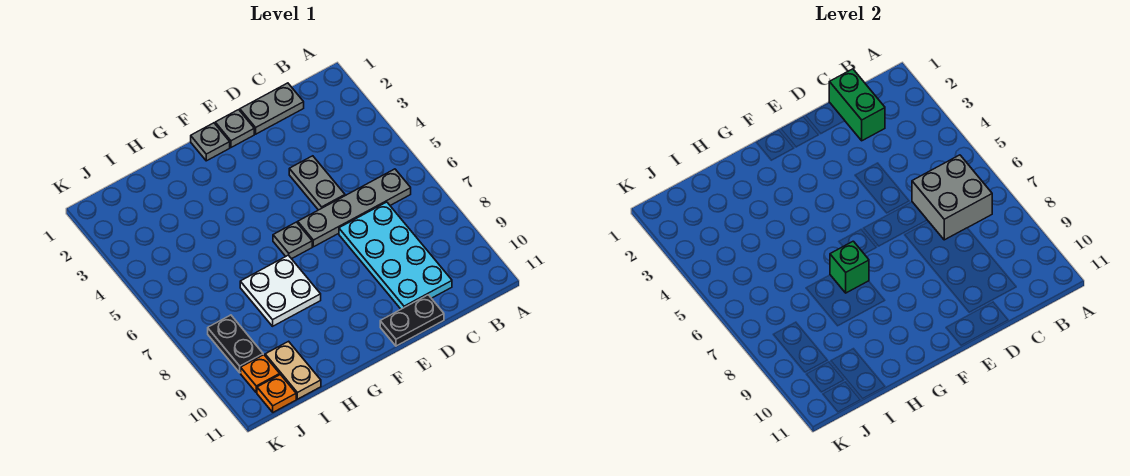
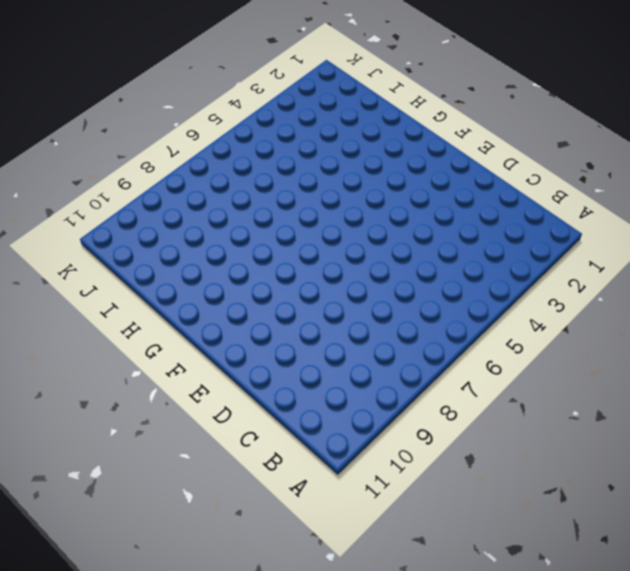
none -> grey plate B6:E6 level 1
none -> grey plate C1:D1 level 1
none -> cyan plate C7:D10 level 1

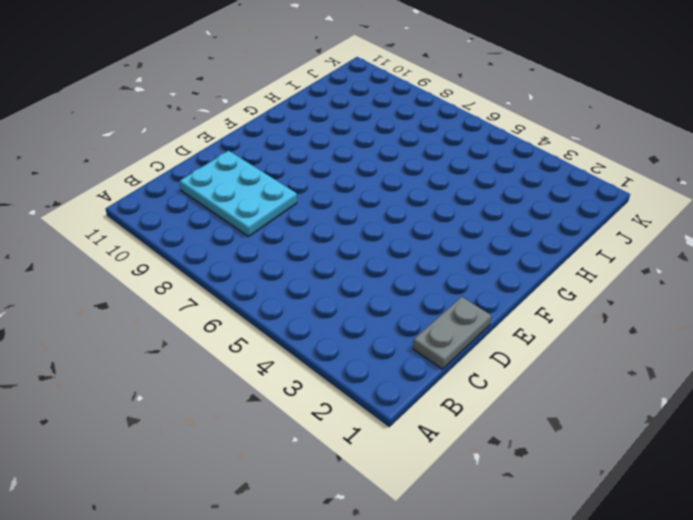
cyan plate C8:D10 level 1 -> cyan plate C7:D10 level 1
none -> grey plate B6:E6 level 1
none -> grey plate D4:D5 level 1
none -> black plate D11:E11 level 1

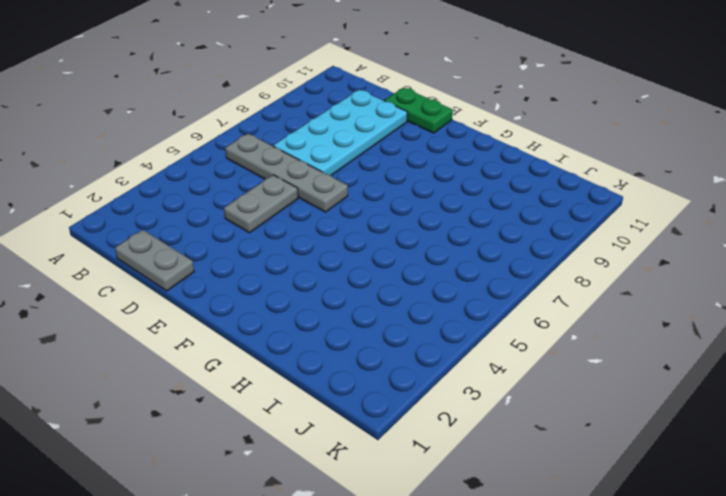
green plate D11:E11 level 1 -> black plate D11:E11 level 1
none -> grey plate E1 level 1
none -> grey plate F1 level 1
none -> grey plate F6 level 1

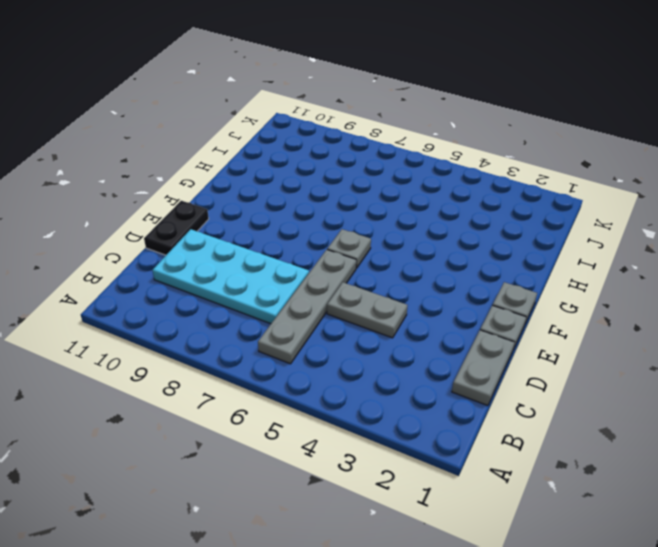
none -> white plate G7:H8 level 1
none -> tan plate I10:I11 level 1
none -> black plate J8:J9 level 1

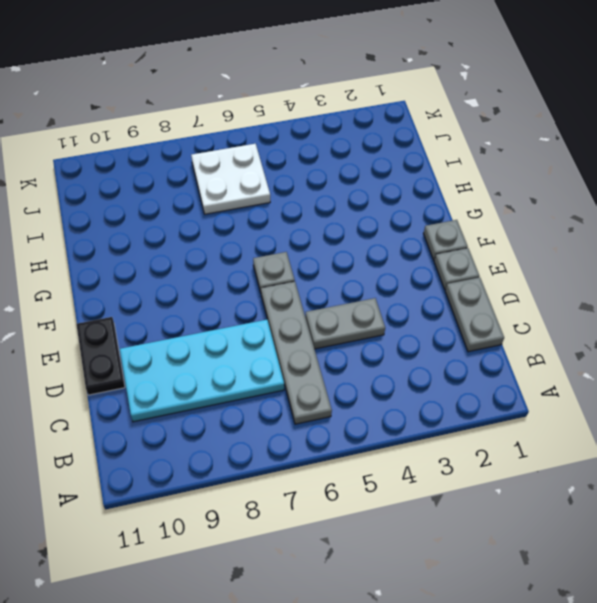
white plate I6:J7 level 1 -> white plate G7:H8 level 1
none -> tan plate I10:I11 level 1
none -> black plate J8:J9 level 1
none -> orange plate J10 level 1

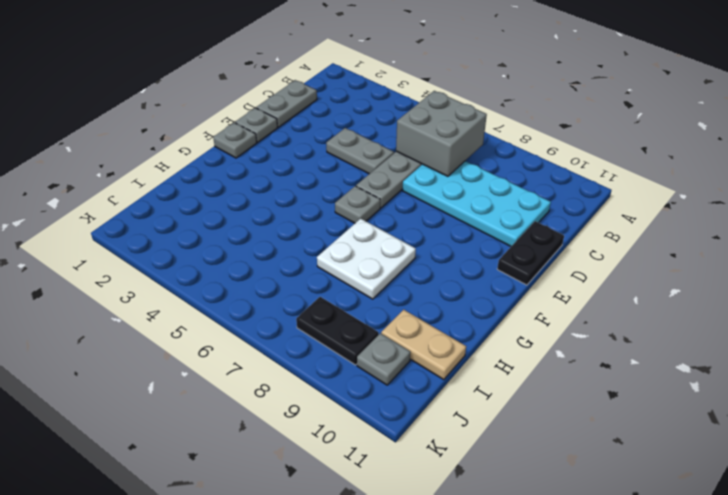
grey plate J10 level 1 -> orange plate J10 level 1
none -> orange plate J11 level 1
none -> green brick C1:C2 level 2
none -> green brick G7 level 2

